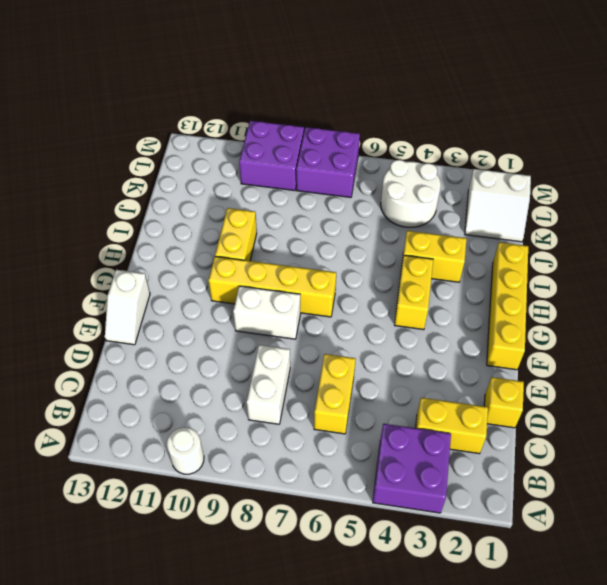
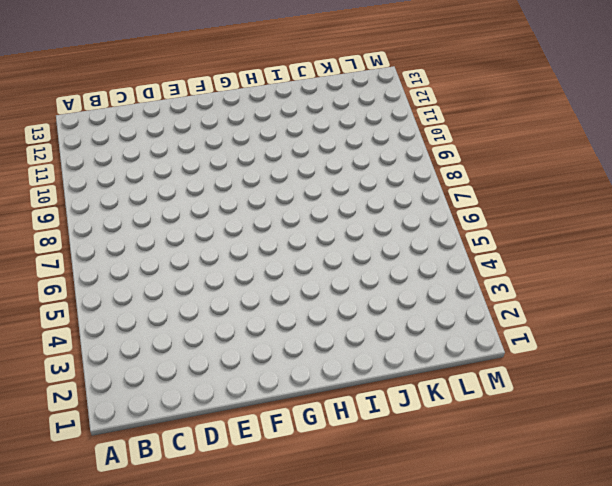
none -> purple brick A3:B4 level 1
none -> white round brick A10 level 1
none -> yellow brick C2:C3 level 1

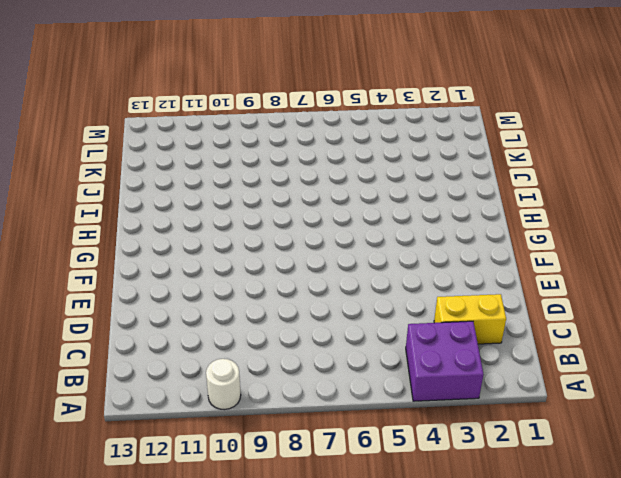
none -> yellow brick C6:D6 level 1
none -> white brick C8:D8 level 1
none -> yellow brick D1 level 1

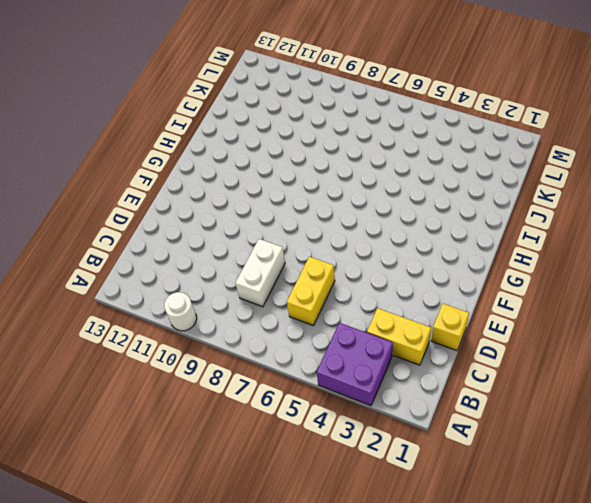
none -> white slope E13:F13 level 1 top F
none -> yellow brick F1:I1 level 1
none -> white brick F8:F9 level 1

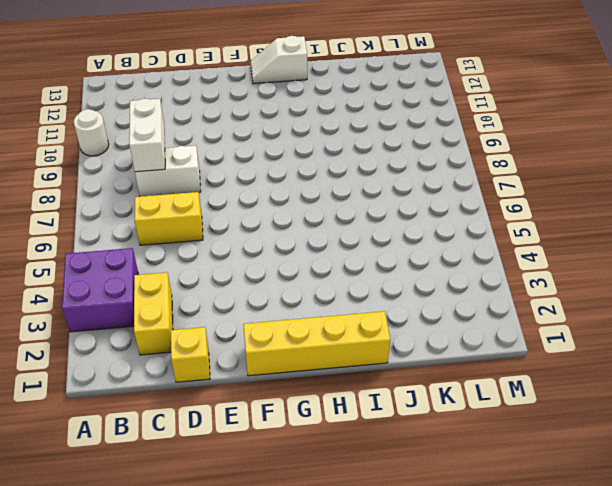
white brick C8:C9 level 2 -> white brick F8:F9 level 1
white slope G13:H13 level 1 top H -> white slope E13:F13 level 1 top F
none -> yellow brick G4:H4 level 1
none -> yellow brick G7:G10 level 1
none -> yellow brick H10:I10 level 1

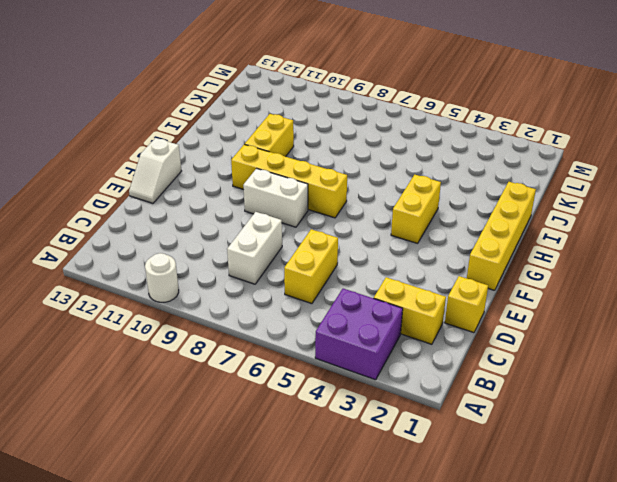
none -> yellow brick I3:I4 level 1
none -> white slope K1:L2 level 1 top L
none -> white round brick K4:L5 level 1

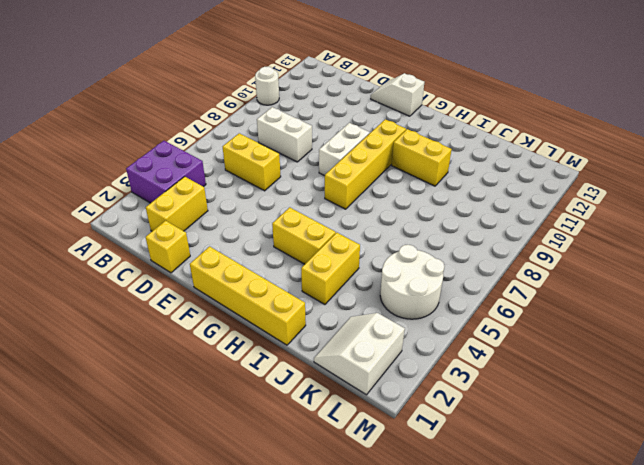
none -> purple brick L7:M8 level 1
none -> purple brick L9:M10 level 1

